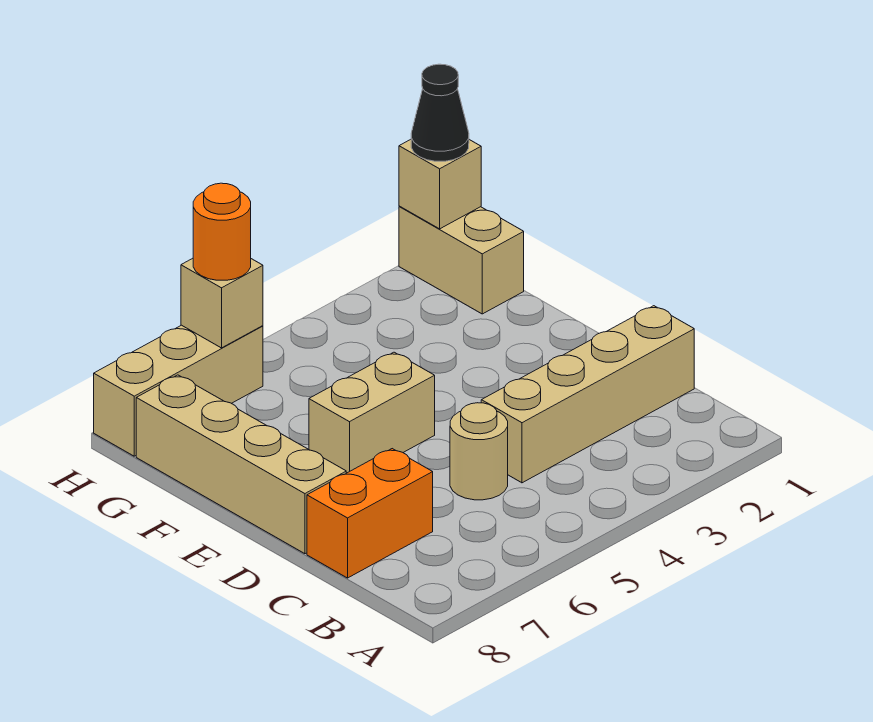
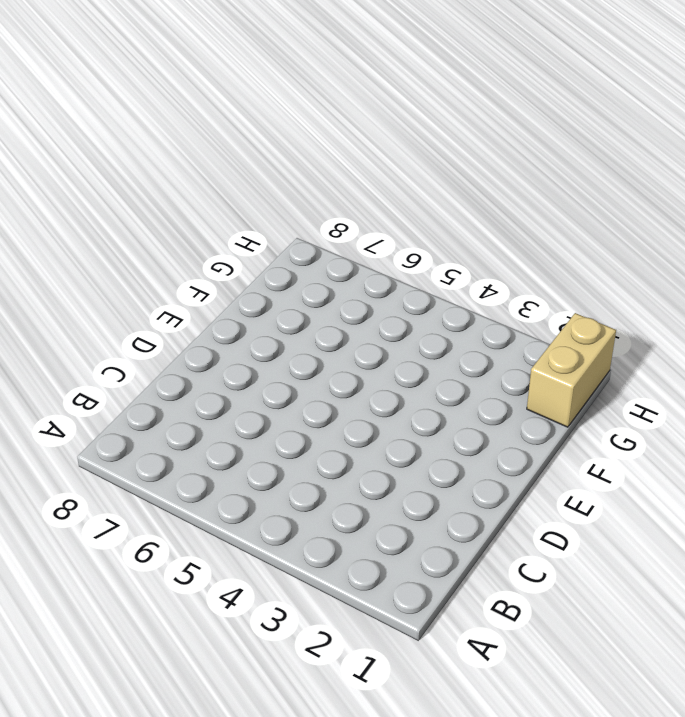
none -> tan brick C1:C4 level 1
none -> tan round brick C5 level 1

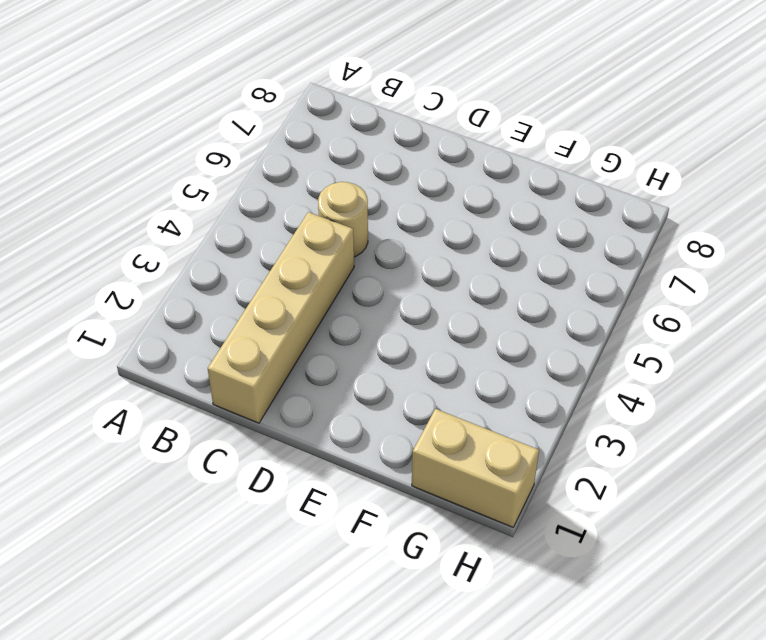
none -> orange brick C7:C8 level 1
none -> tan brick D8:G8 level 1

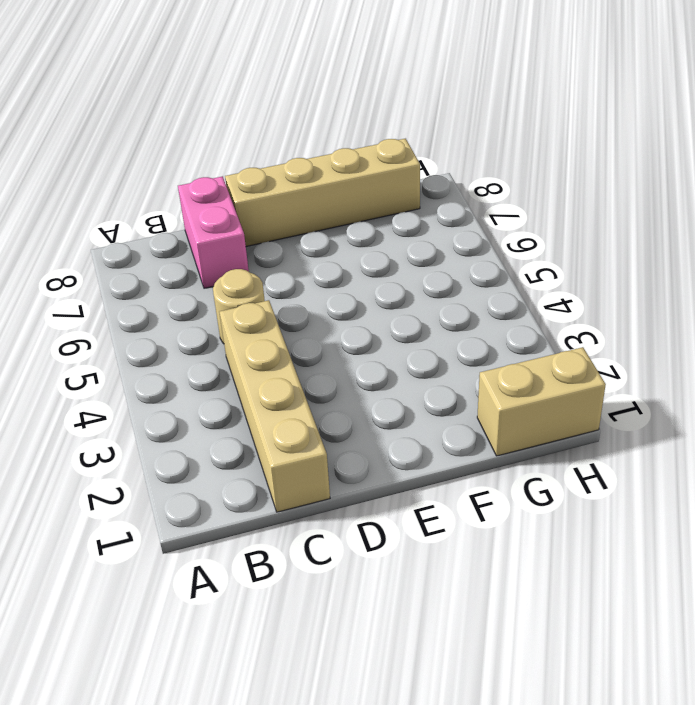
pink brick C7:C8 level 1 -> orange brick C7:C8 level 1
none -> tan brick E5:E6 level 1
none -> tan brick H6:H8 level 1

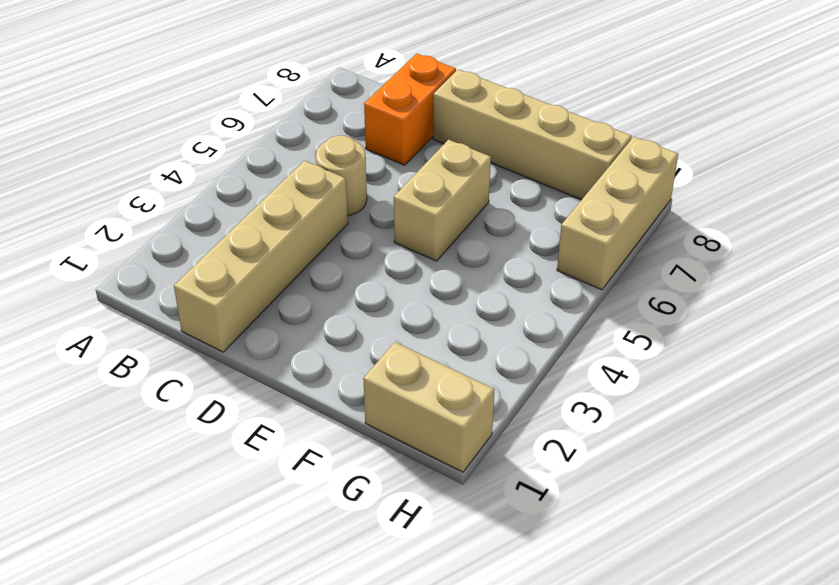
none -> tan brick H1 level 2
none -> tan brick H6 level 2

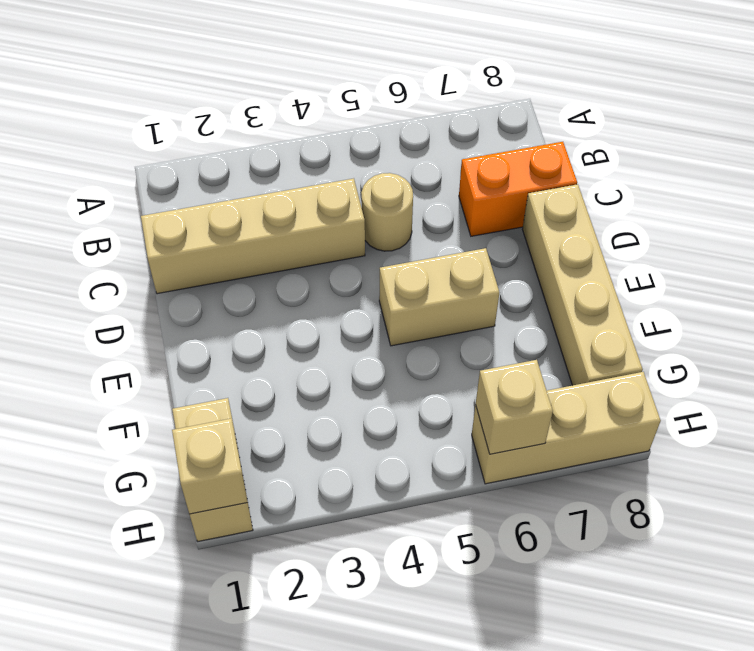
none -> black cone H1 level 3
none -> orange round brick H6 level 3

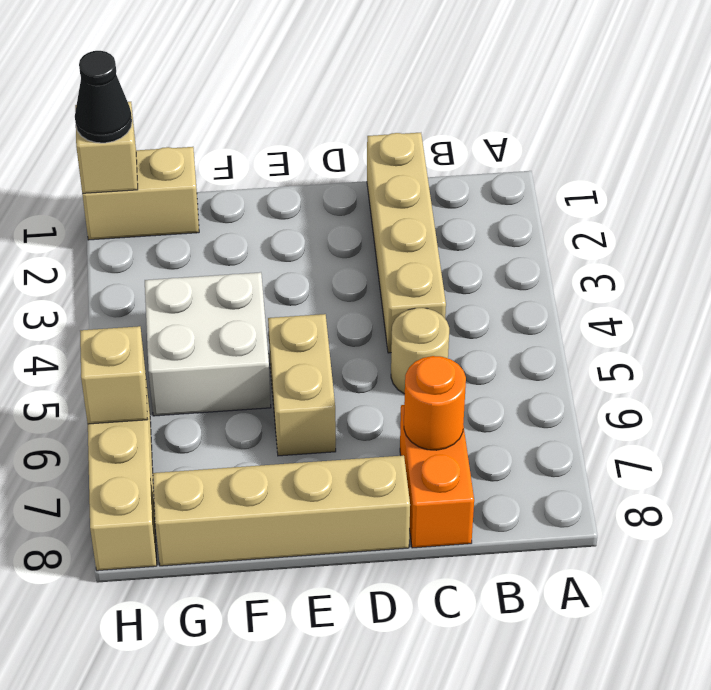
orange round brick C7 level 2 -> orange round brick H6 level 3
white brick F4:G5 level 1 -> none

